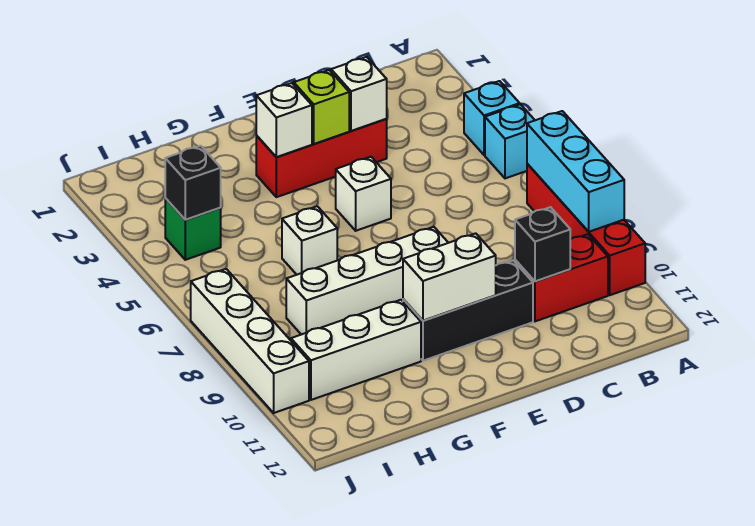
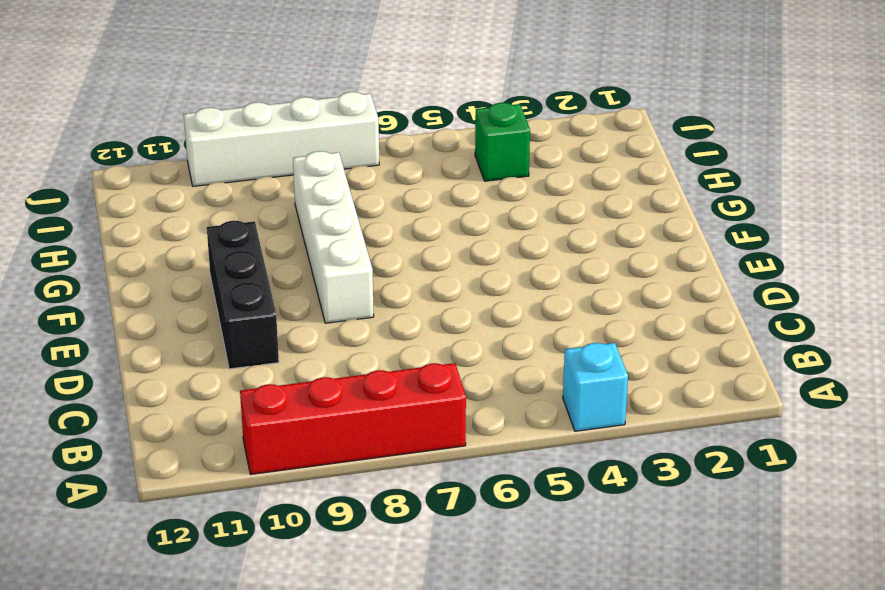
none -> cyan brick A5 level 1
none -> red brick B10:C10 level 1
none -> red brick D3:F3 level 1

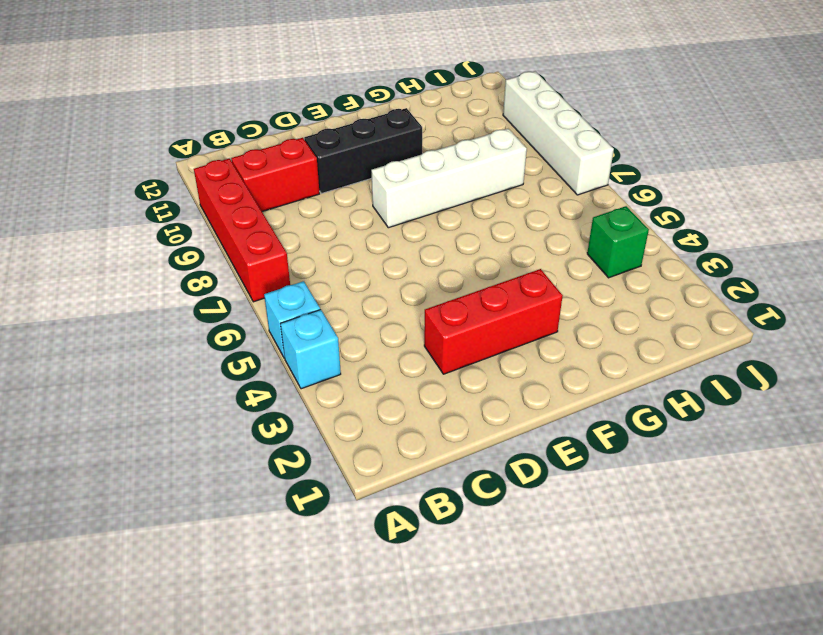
none -> white brick E5 level 1
none -> white brick G6 level 1
none -> white brick G10:I10 level 1

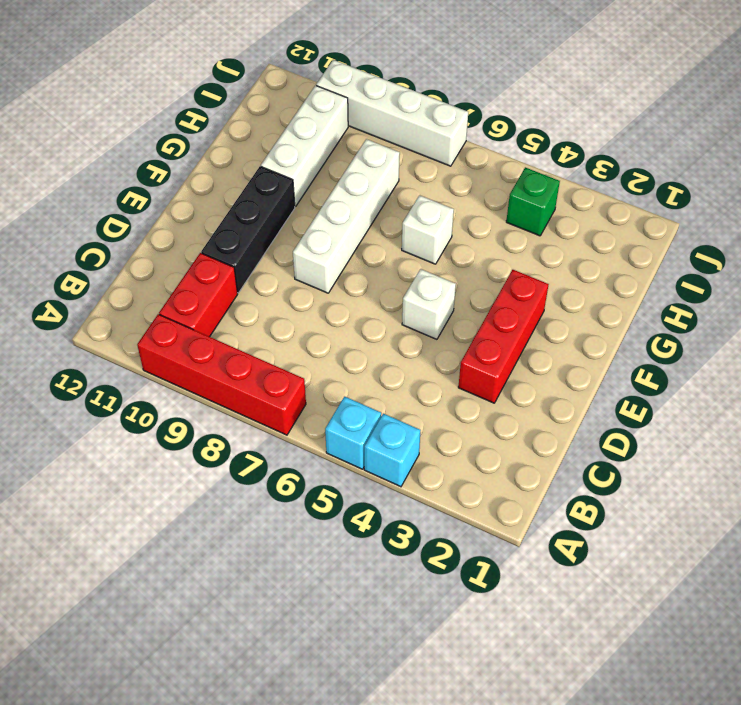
none -> cyan brick A7:A9 level 2
none -> black brick C10 level 2
none -> white brick D3 level 2

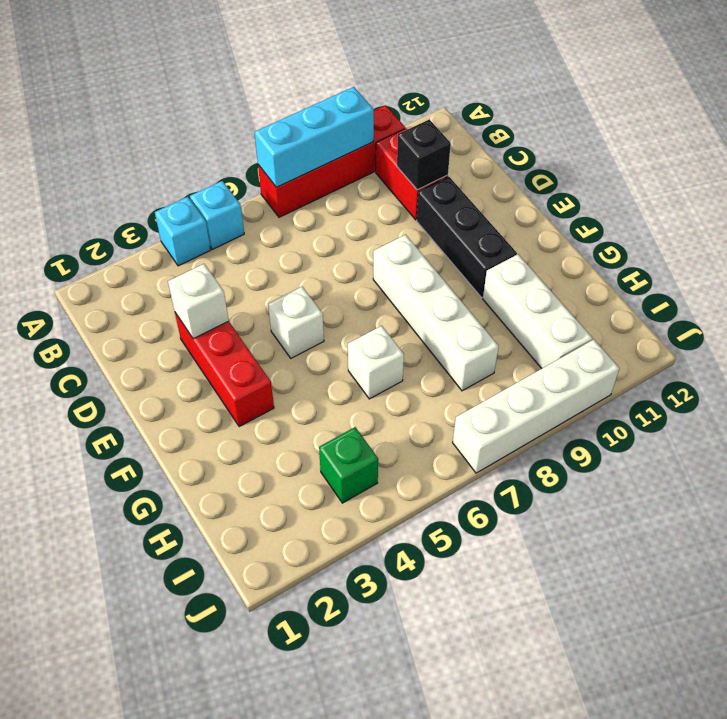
none -> lime brick E3 level 2
none -> white brick E10:F10 level 2
none -> white brick F3 level 2

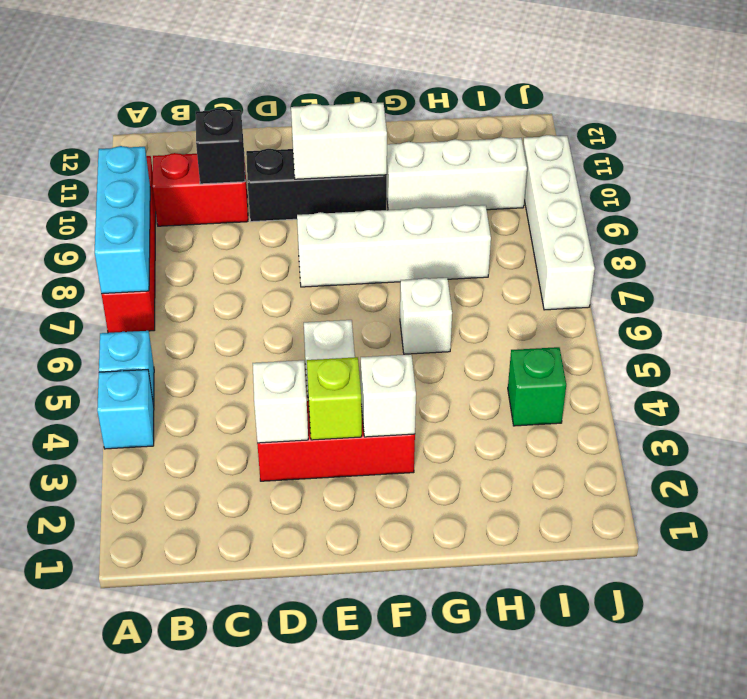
none -> black brick I4 level 2

